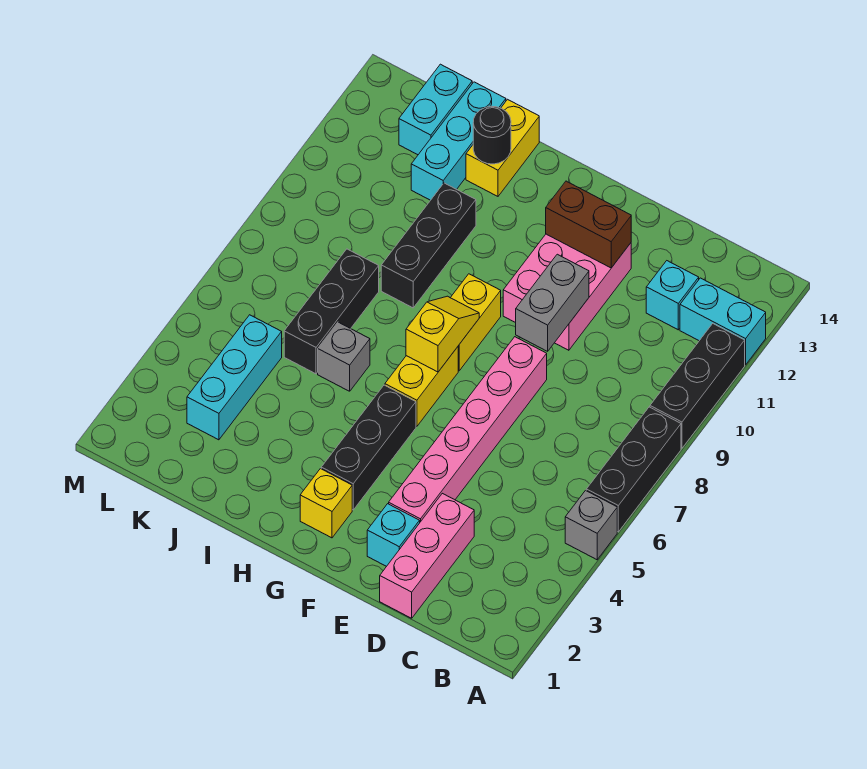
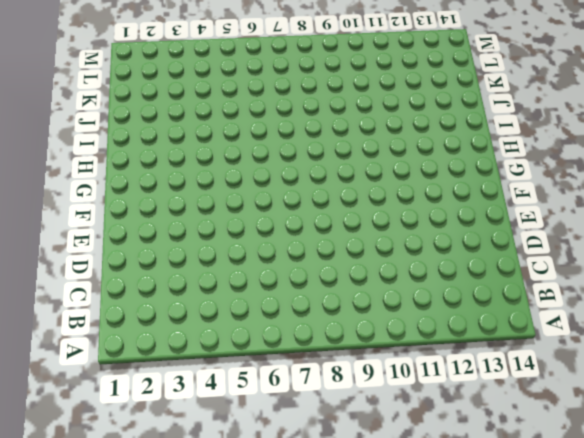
none -> grey brick A5 level 1
none -> black brick A6:A8 level 1
none -> black brick A9:A11 level 1

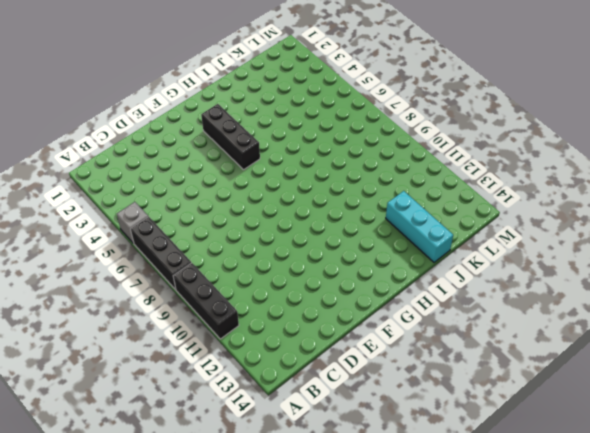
none -> cyan brick A12:B12 level 1
none -> cyan brick C12 level 1
none -> pink brick D1:D3 level 1

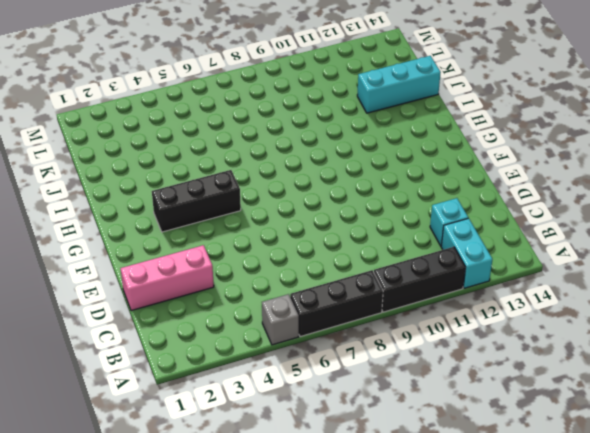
none -> cyan brick E2 level 1
none -> pink brick E3:E8 level 1
none -> pink brick E10:F12 level 1

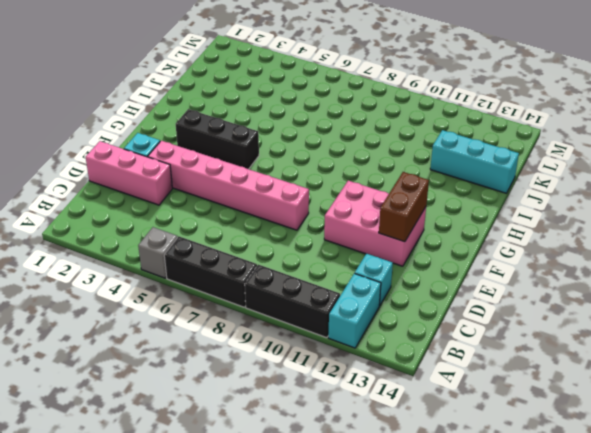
none -> yellow brick G2 level 1
none -> yellow brick G6:G7 level 1
none -> yellow brick G8:G9 level 1

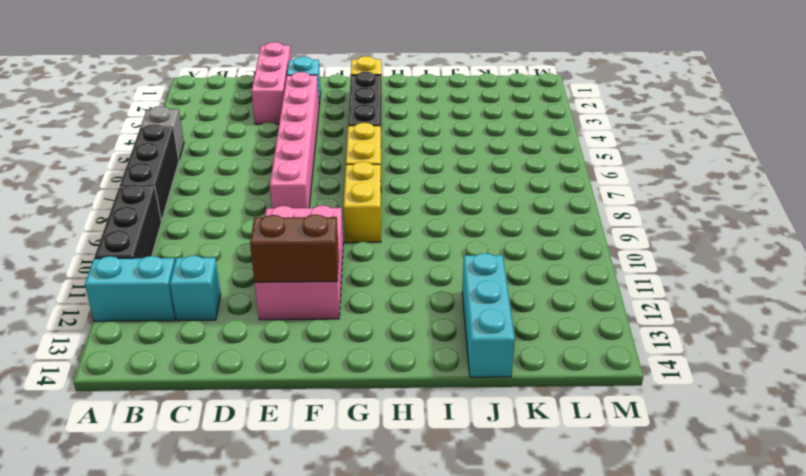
none -> grey brick I6 level 1
none -> black brick I9:I11 level 1
none -> yellow brick I13:I14 level 1

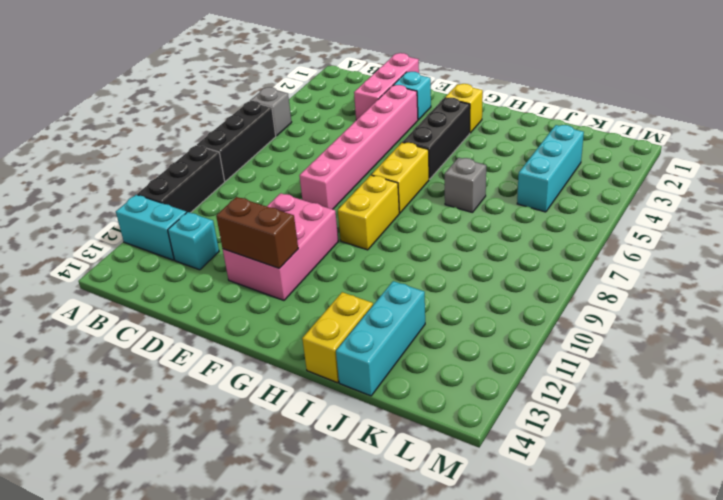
none -> black brick I9:I11 level 1
none -> black brick J6:J8 level 1
none -> cyan brick K13:K14 level 1

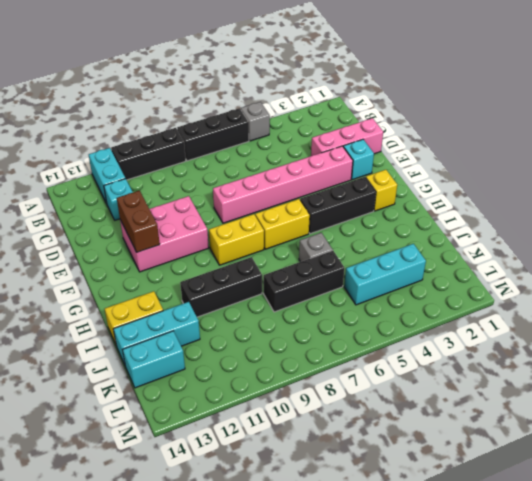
none -> grey brick E9:E10 level 2
none -> yellow slope G7:G8 level 2 top 7
none -> black round brick I13 level 2

